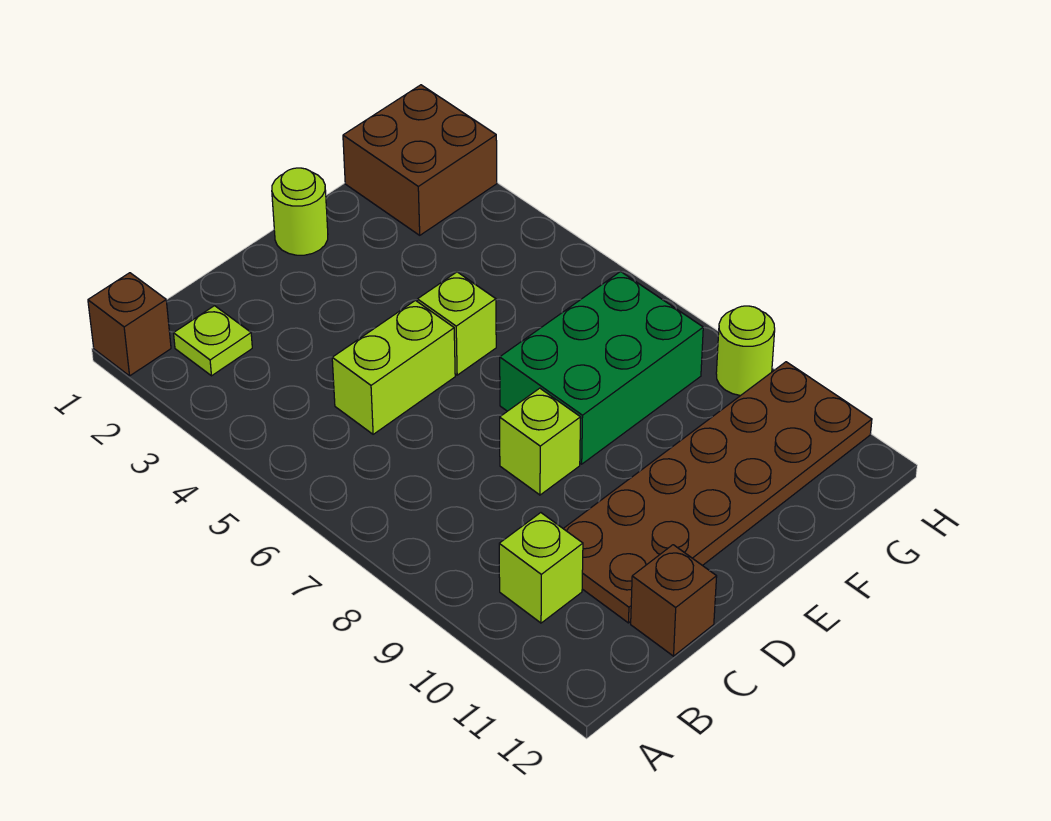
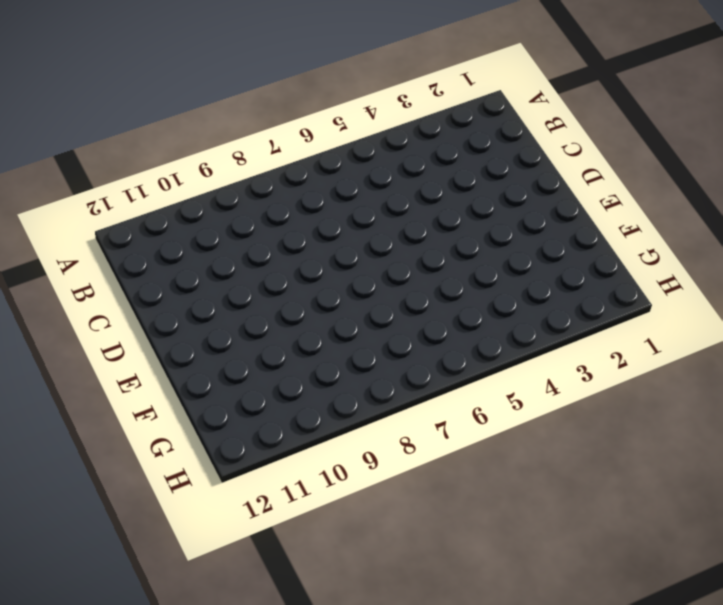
none -> brown brick A1 level 1
none -> lime plate B2 level 1
none -> lime brick B10 level 1

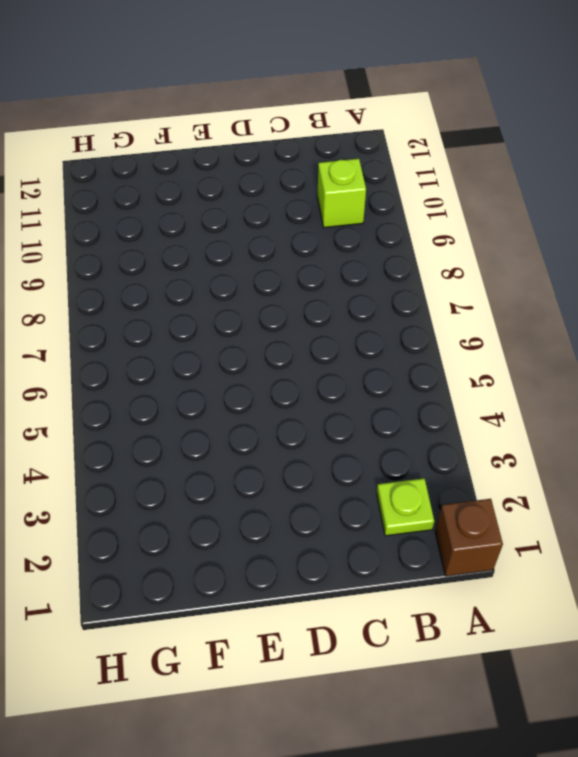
none -> lime brick C5:D5 level 1
none -> brown plate C10:H11 level 1
none -> brown brick C12 level 1

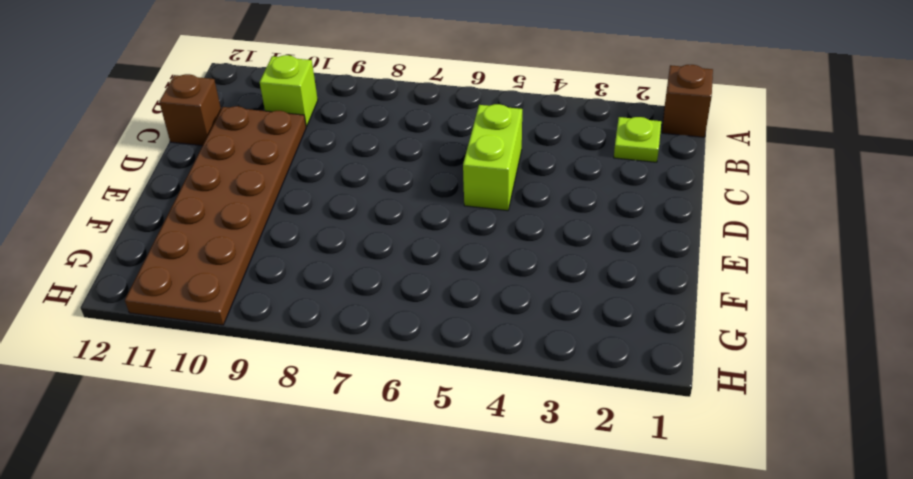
none -> lime brick D8 level 1
none -> lime round brick E1 level 1
none -> lime brick E5 level 1

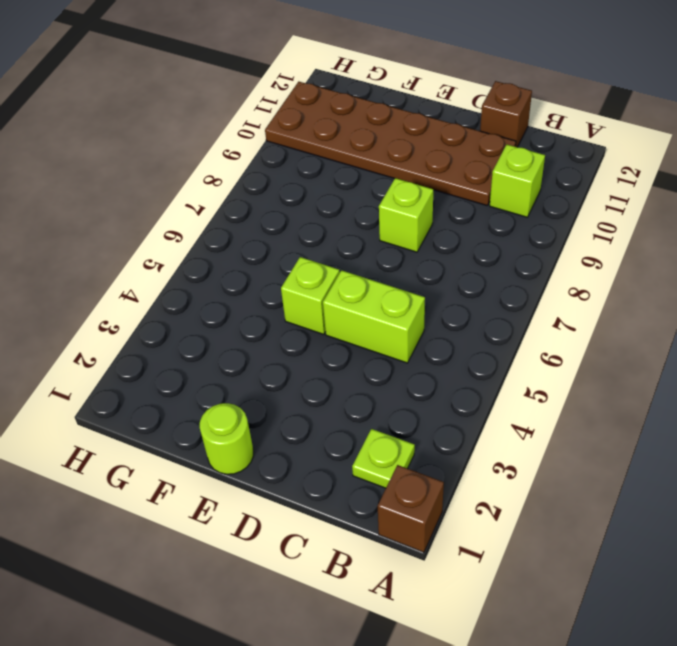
none -> green brick E7:G8 level 1
none -> brown brick G1:H2 level 1
none -> lime round brick H9 level 1

